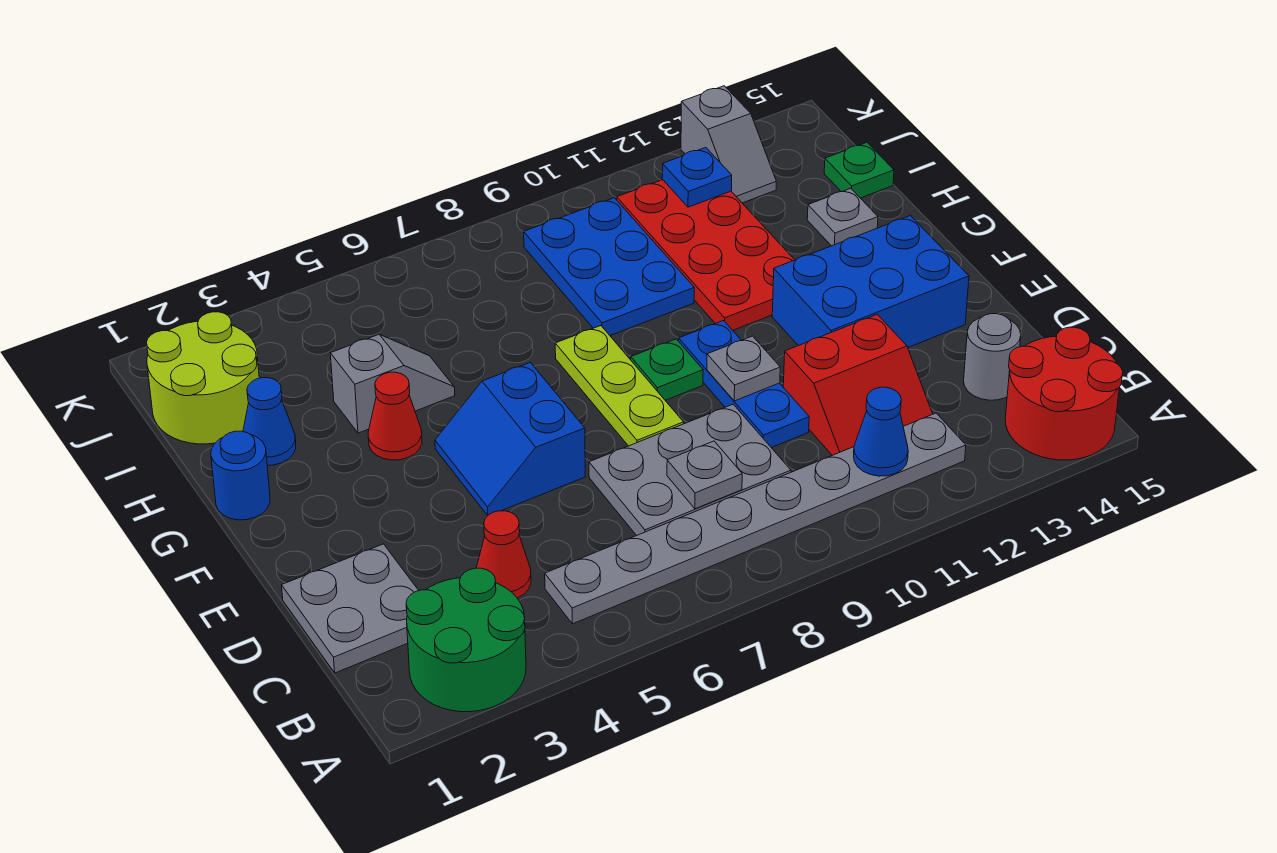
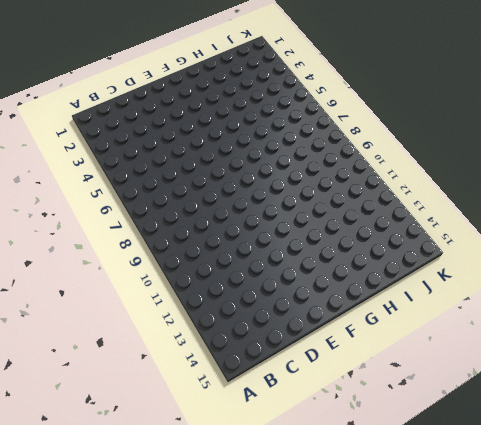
none -> green round brick A2:B3 level 1
none -> red round brick A14:B15 level 1
none -> grey plate B5:B12 level 1

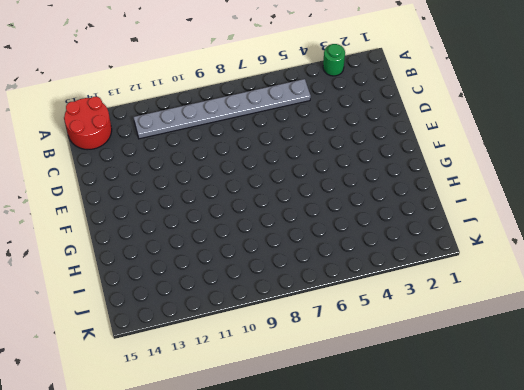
green round brick A3 level 1 -> green round brick A2:B3 level 1
none -> grey plate C1:D2 level 1
none -> red cone C4 level 1
none -> grey plate C7:D9 level 1

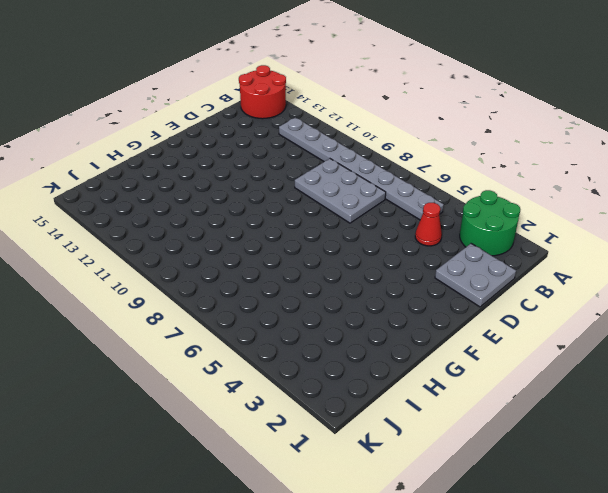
none -> red slope C11:D12 level 1 top D
none -> grey round brick C14 level 1
none -> blue plate D10:F10 level 1

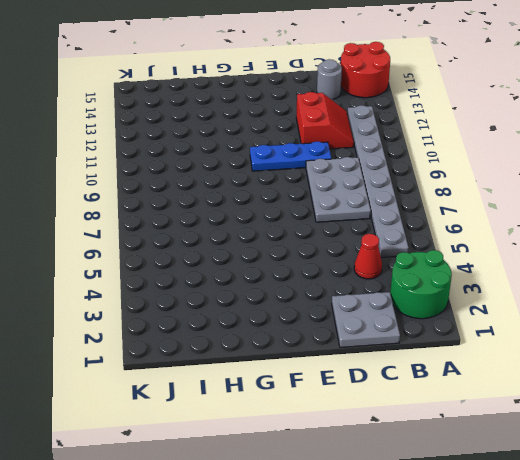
none -> blue slope E5:F6 level 1 top 6
none -> lime plate E8:G8 level 1
none -> blue brick E12:F14 level 1

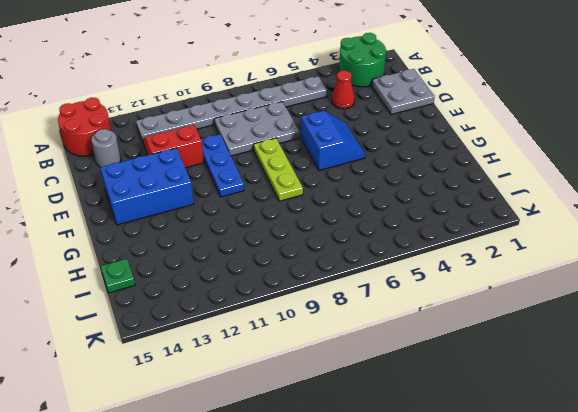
none -> green plate F9 level 1
none -> blue round brick G1 level 1
none -> red cone G4 level 1

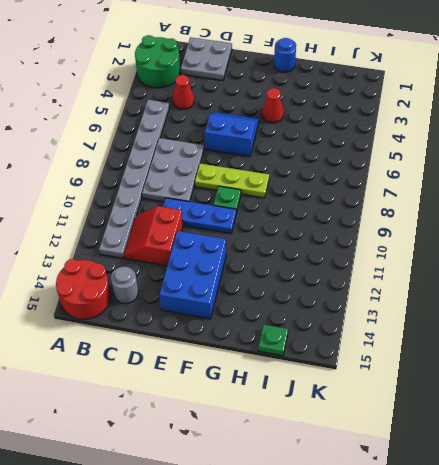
none -> red plate G11:J12 level 1
none -> blue cone H2 level 1
none -> grey slope H4:H5 level 1 top 4

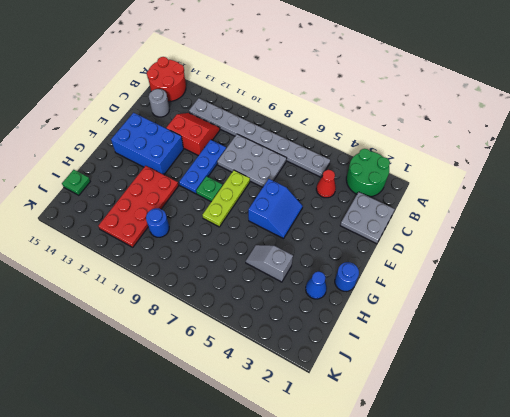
blue round brick I10 level 1 -> blue plate H9:J10 level 1
none -> red cone G4 level 1
none -> grey plate H14 level 1
none -> lime round brick I1:J2 level 1

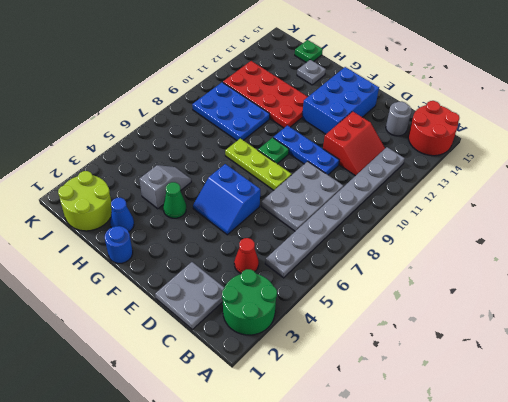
green cone G4 level 1 -> red cone G4 level 1
none -> grey slope J13:K13 level 1 top K
none -> blue cone B11 level 2
none -> grey plate C8 level 2

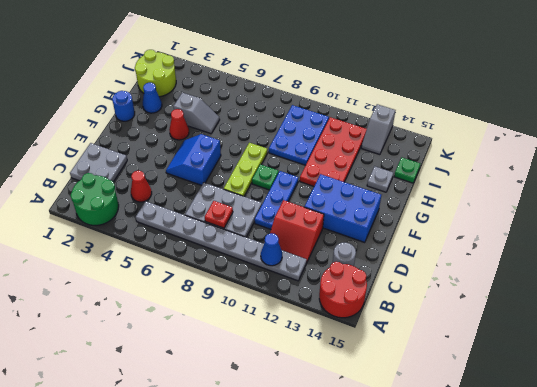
red plate C8 level 2 -> grey plate C8 level 2
none -> grey plate E10 level 2
none -> blue plate J12 level 2

